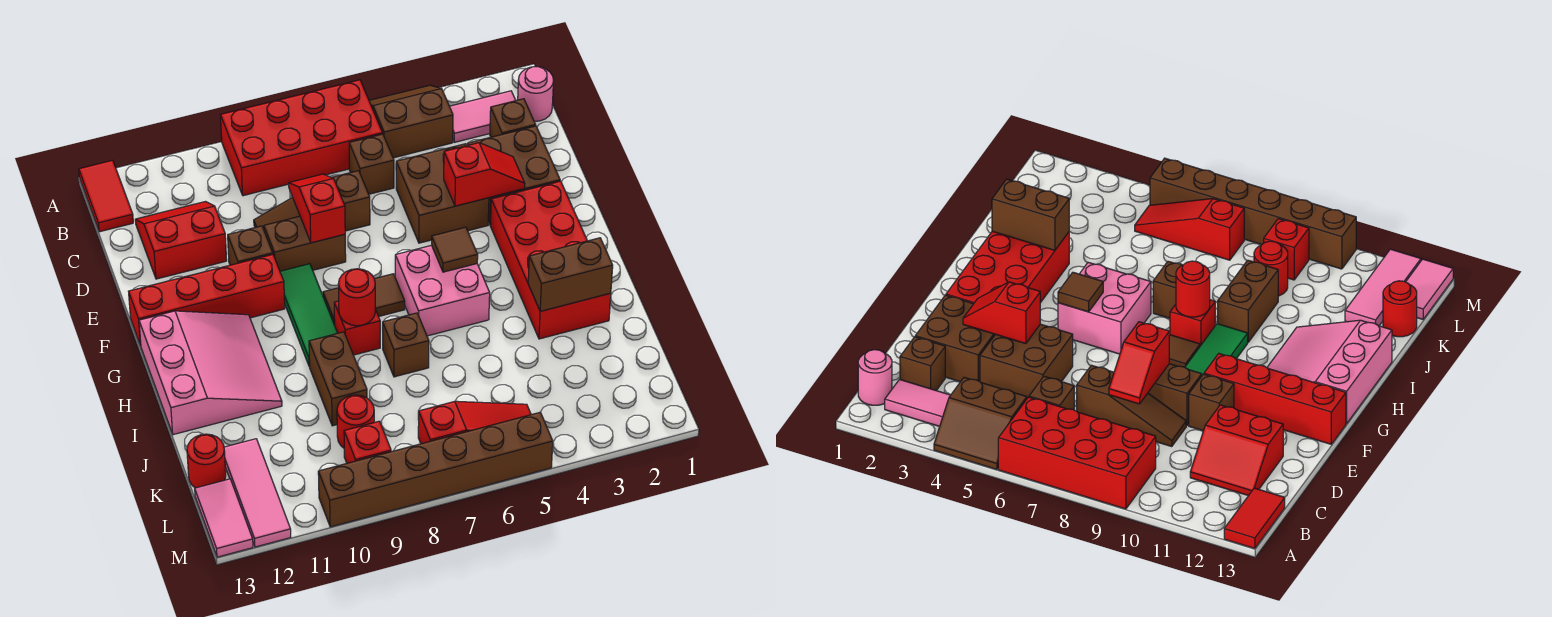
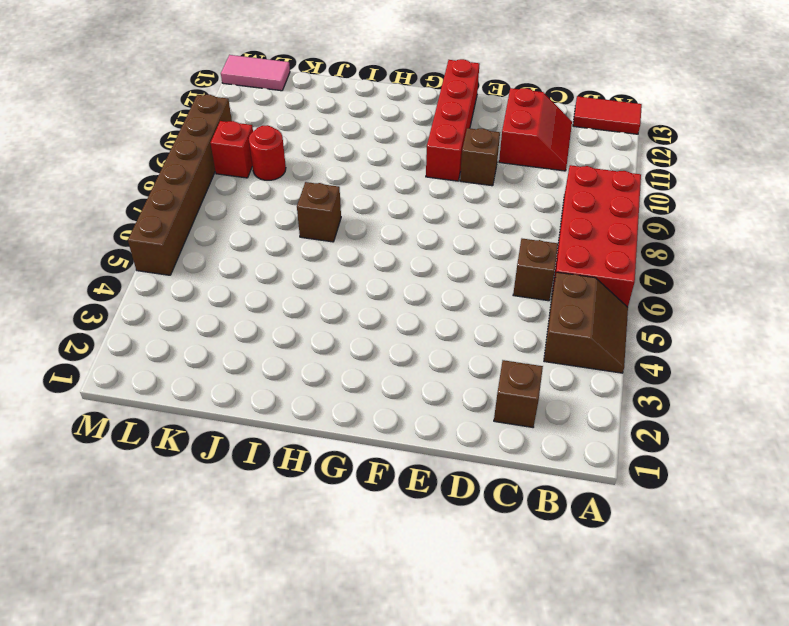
none -> pink round brick B1 level 1
none -> pink tile B2:B3 level 1
none -> brown brick D2:E3 level 1
none -> brown brick D4:E5 level 1

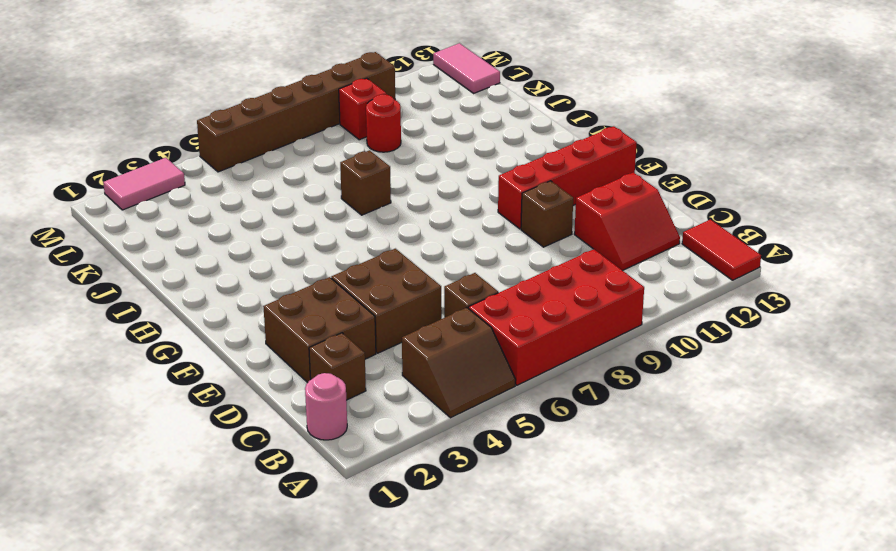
pink tile M2:M3 level 1 -> pink tile B2:B3 level 1
none -> brown slope D7:D9 level 1 top 7
none -> brown brick E8:E9 level 1
none -> red brick F2:I3 level 1
none -> green tile F9:H9 level 1

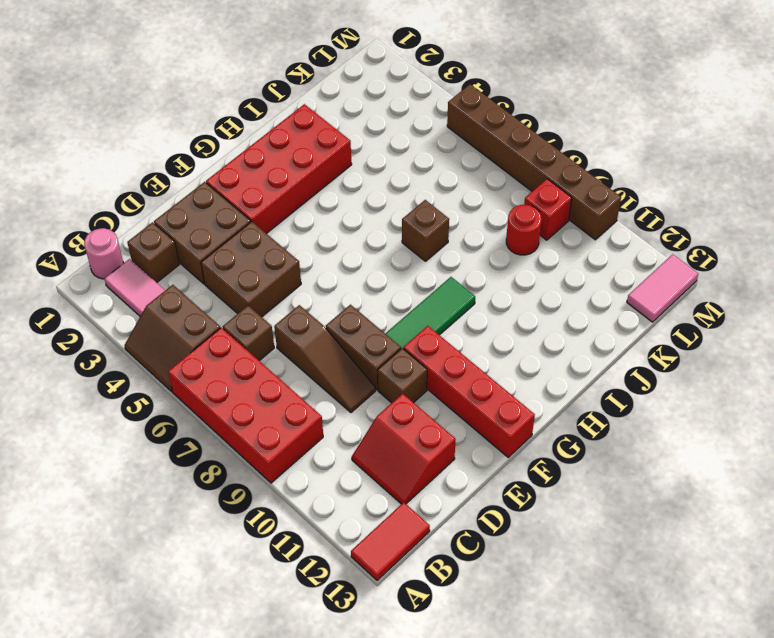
none -> pink brick G5:H6 level 1
none -> brown tile G7:G8 level 1
none -> pink slope G11:I13 level 1 top 13
none -> red brick H8 level 1

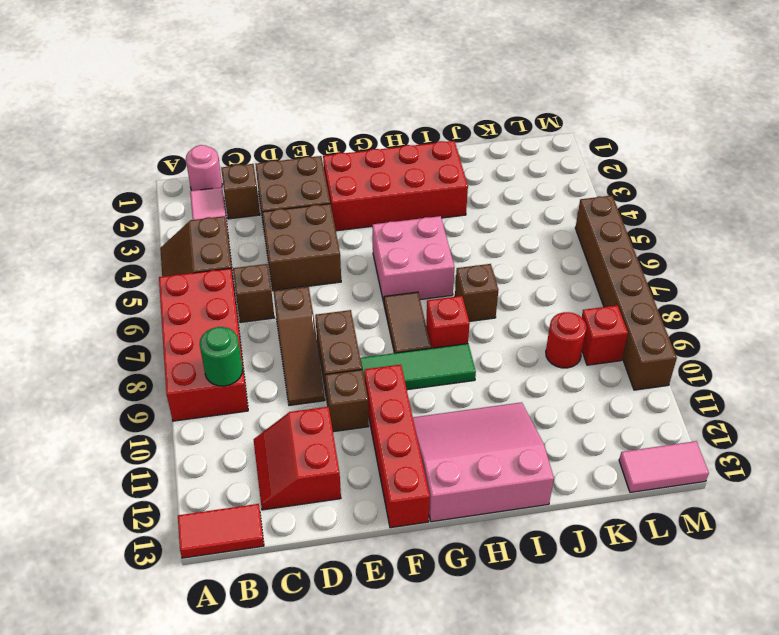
green round brick B9 level 2 -> none
none -> brown brick I9:J9 level 1
none -> pink tile K12:M12 level 1
none -> red round brick K13 level 1
none -> red slope L5:L7 level 1 top 7

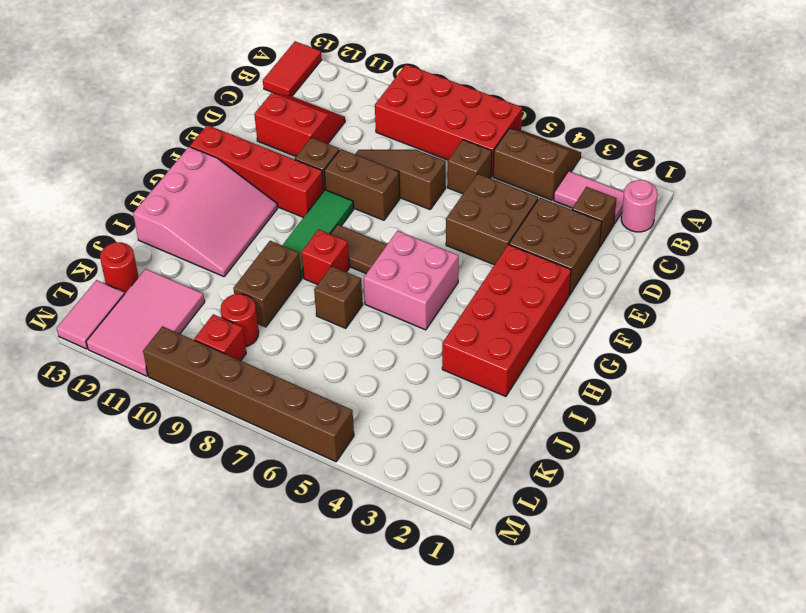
pink tile K11:M12 level 1 -> pink tile K12:M12 level 1
none -> red slope L5:L7 level 1 top 7
none -> red slope D8:E8 level 2 top E
none -> red slope E3:E4 level 2 top 4
none -> brown tile G5 level 2

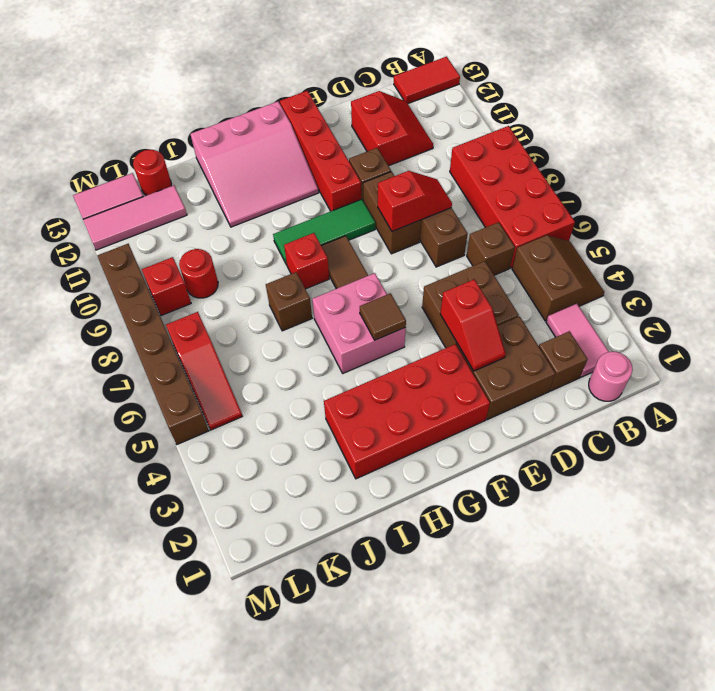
none -> brown brick I9:J9 level 1
none -> red round brick H8 level 2
none -> brown brick I2:I3 level 2

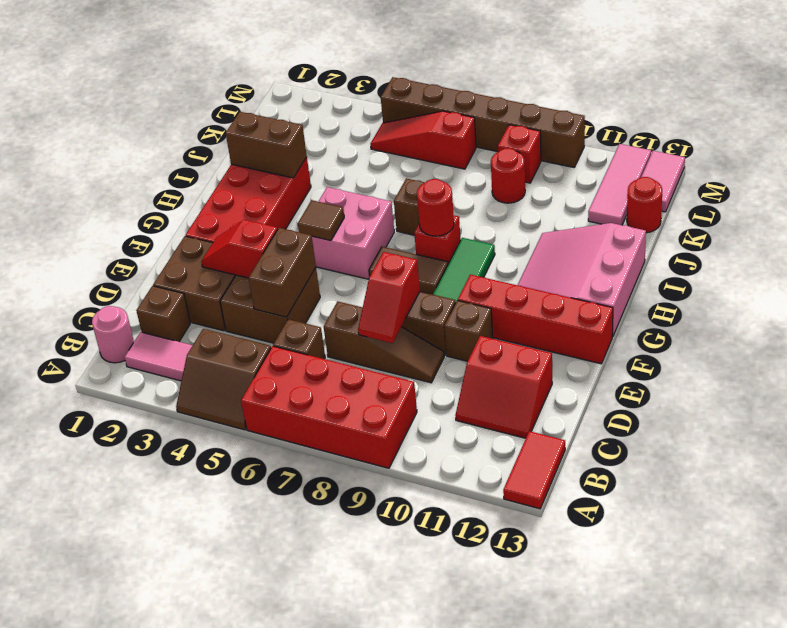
brown brick D5:E5 level 2 -> brown brick I9:J9 level 1

